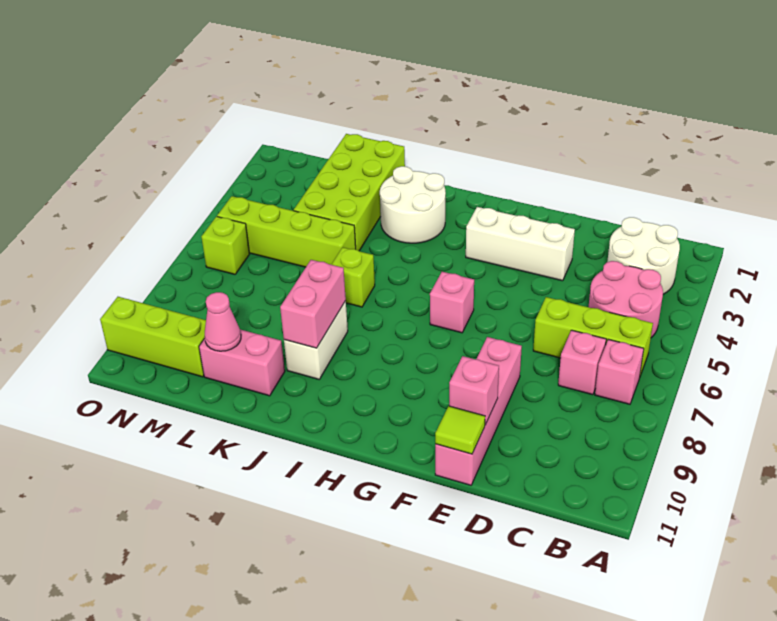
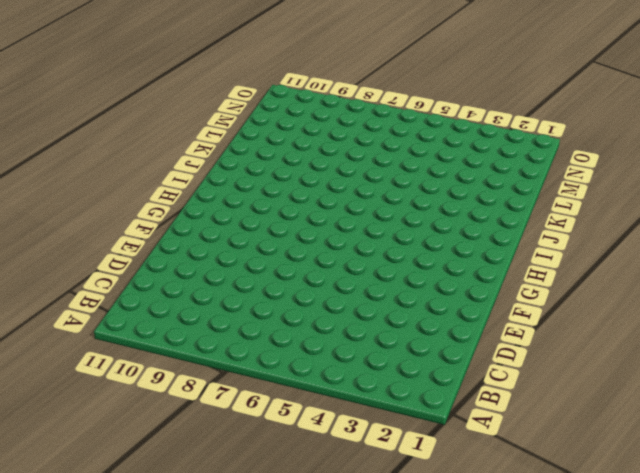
none -> white round brick B2:C3 level 1
none -> pink round brick B4:C5 level 1
none -> lime brick B6:D6 level 1

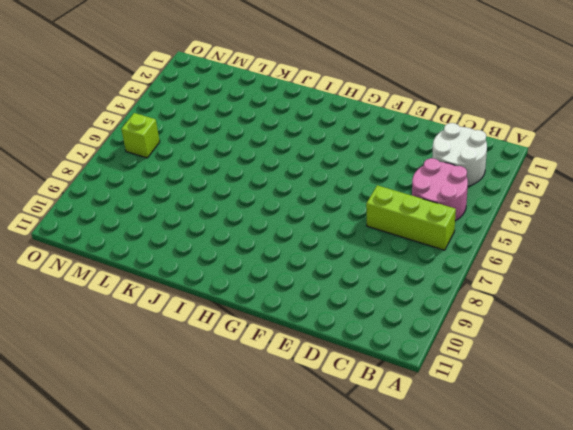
none -> pink brick B7 level 1
none -> pink brick C7 level 1
none -> white brick E3:G3 level 1

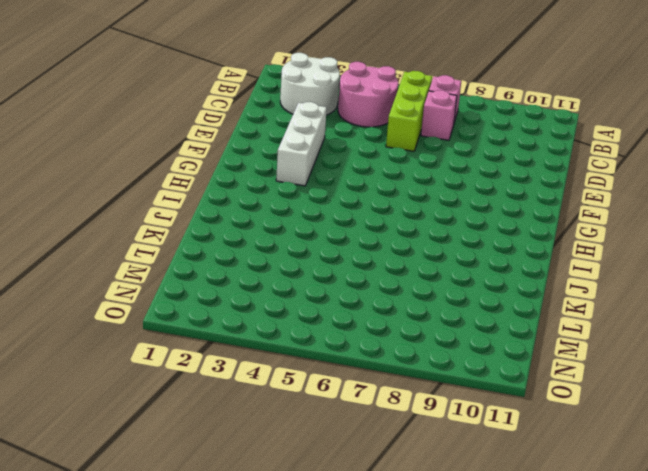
none -> pink brick E8:E11 level 1
none -> pink brick G6 level 1
none -> white round brick I2:J3 level 1

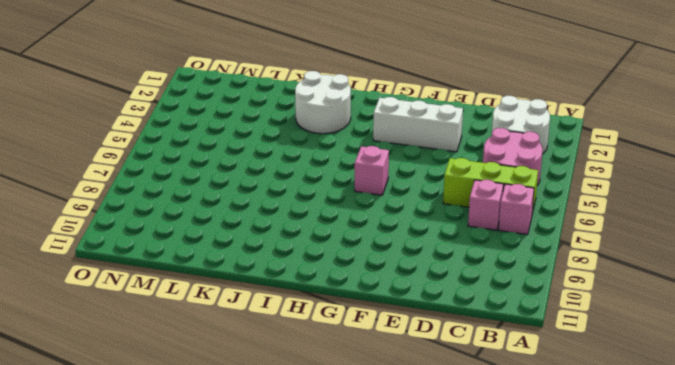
none -> pink brick E8:E11 level 1
none -> lime brick J6 level 1
none -> white brick J8:J9 level 1

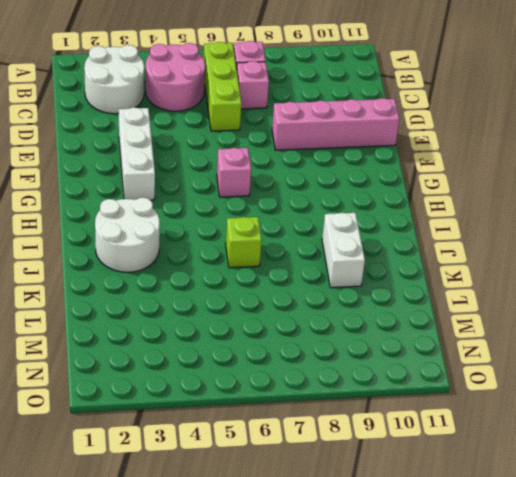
white brick J9:K9 level 1 -> white brick J8:J9 level 1
none -> lime brick K1:L4 level 1
none -> lime brick K5:N5 level 1
none -> pink brick K10:L10 level 1

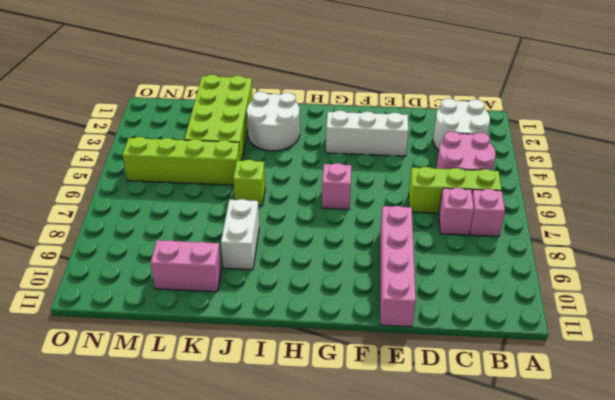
none -> lime brick M10:O10 level 1
none -> lime brick N6 level 1
none -> pink brick E10 level 2

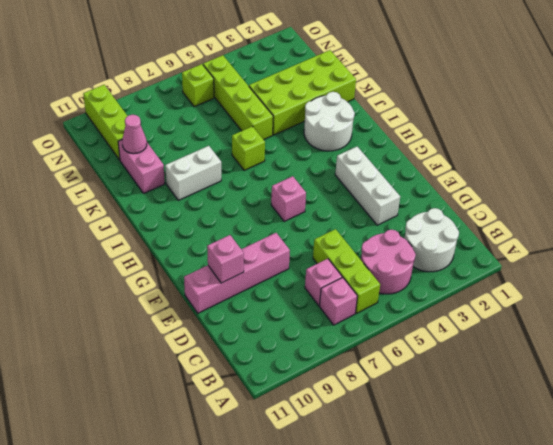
none -> lime tile E11 level 2
none -> pink brick J8:J9 level 2

